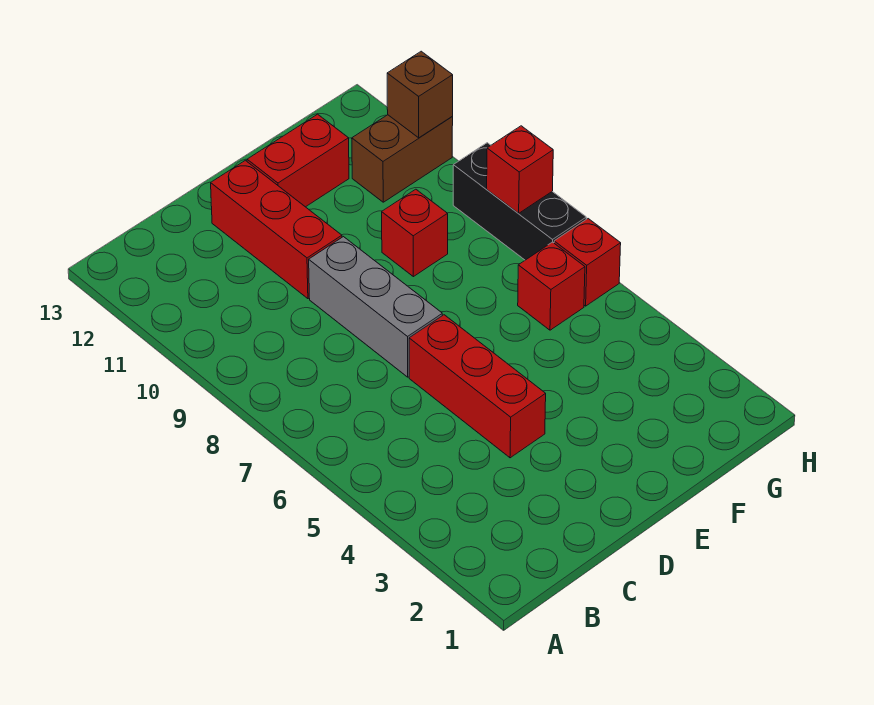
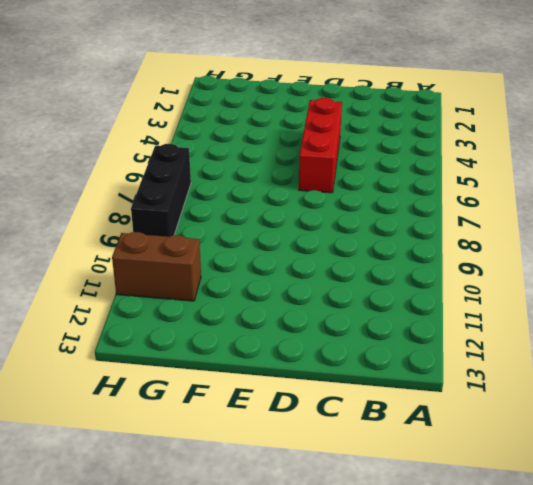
none -> grey brick D7:D9 level 1
none -> red brick D10:D12 level 1

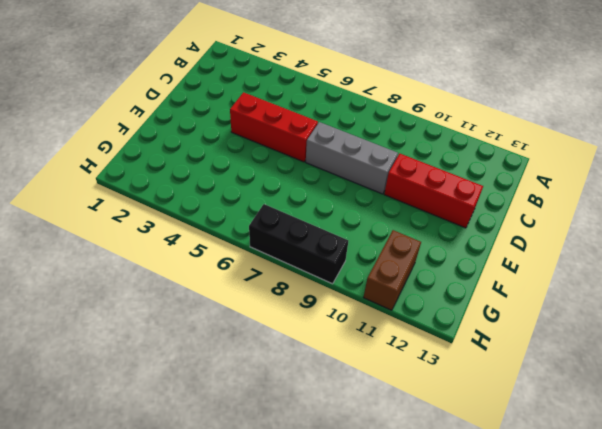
none -> red brick E12:F12 level 1
none -> red brick F9 level 1

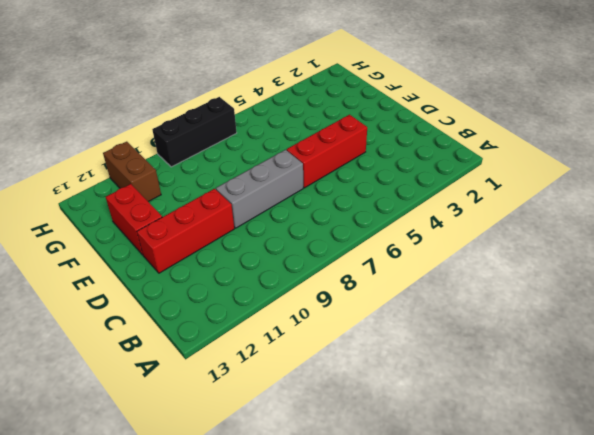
none -> red brick F9 level 1
none -> red brick G6 level 1

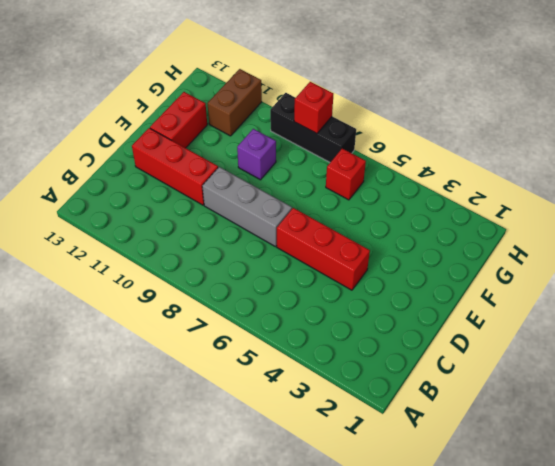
purple brick F9 level 1 -> red brick F9 level 1
none -> red brick H6 level 1
none -> brown brick H11 level 2

